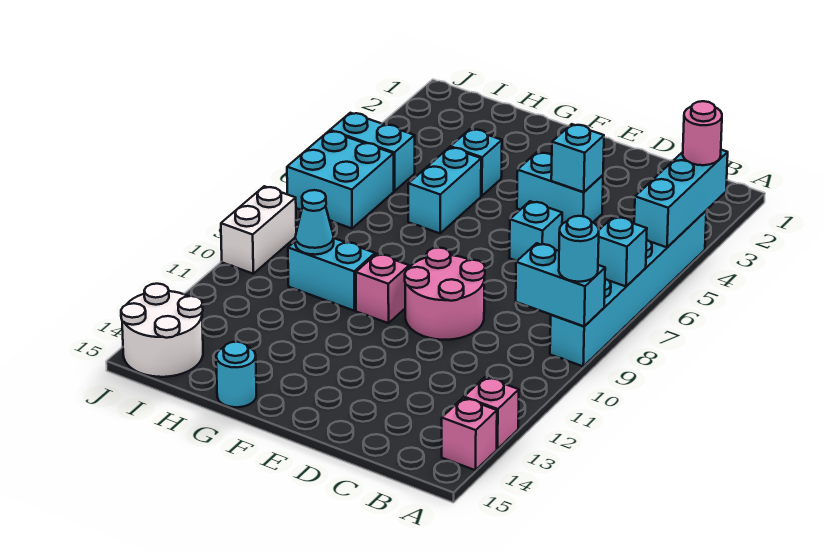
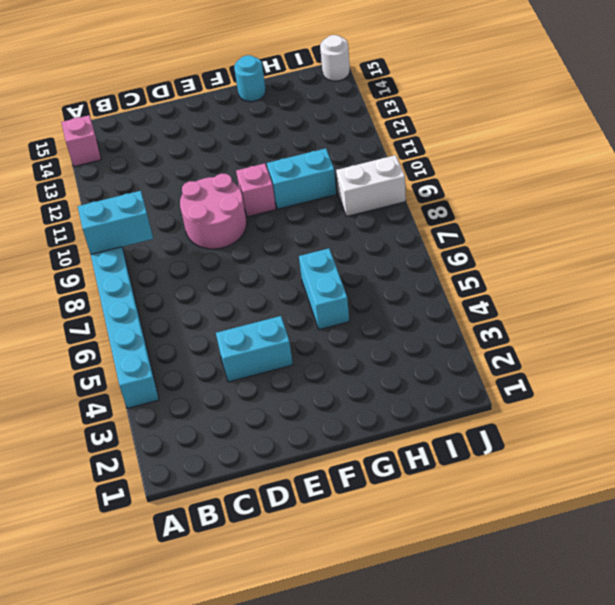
white brick I9:J9 level 1 -> white brick J9:J10 level 1
white round brick J15 level 1 -> white round brick I14:J15 level 1
none -> pink brick A13 level 1
none -> cyan brick D6 level 1
none -> cyan brick G4 level 1

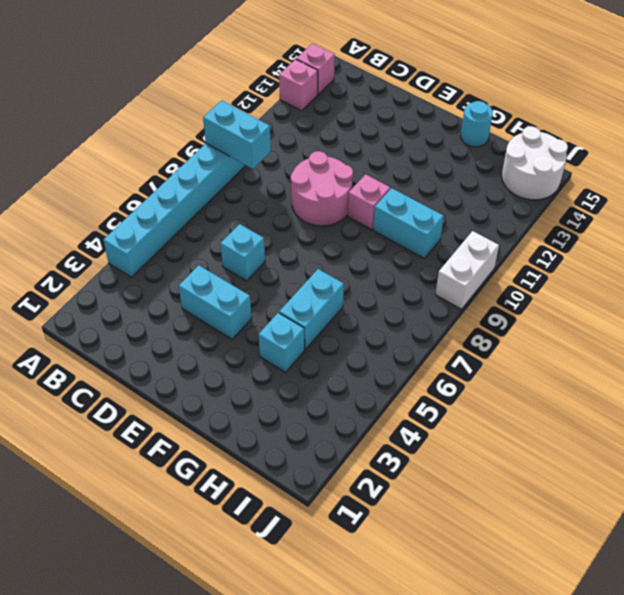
none -> cyan brick I5:J5 level 1
none -> cyan brick I6:J7 level 1
none -> cyan brick A3:A5 level 2

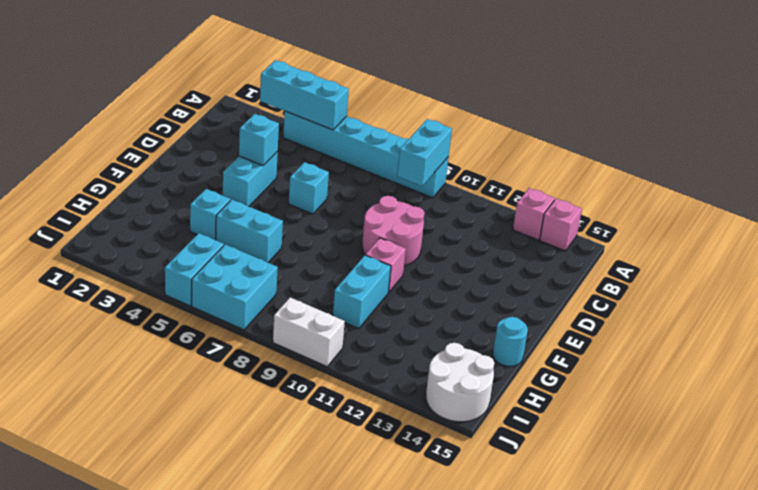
none -> cyan brick A7 level 2
none -> cyan cone H10 level 2
none -> pink round brick A3 level 3

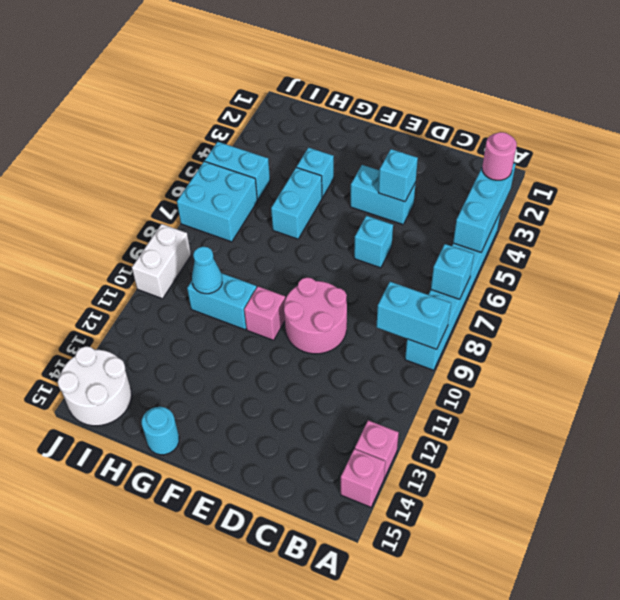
none -> cyan round brick A9 level 3

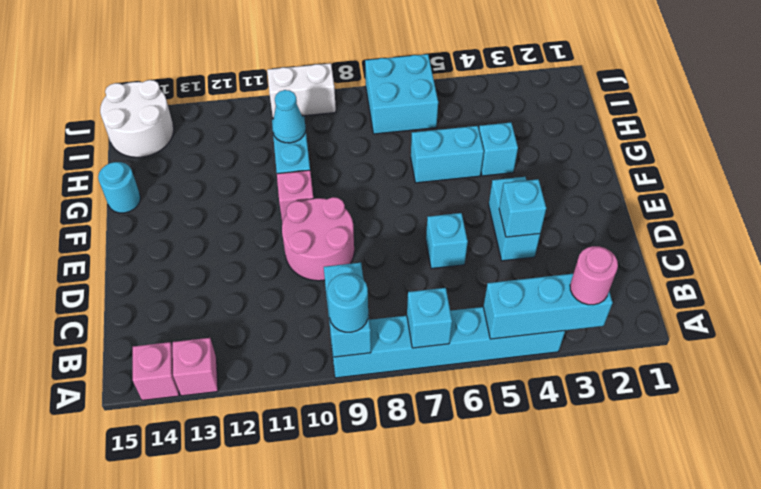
none -> cyan brick I5:J5 level 1

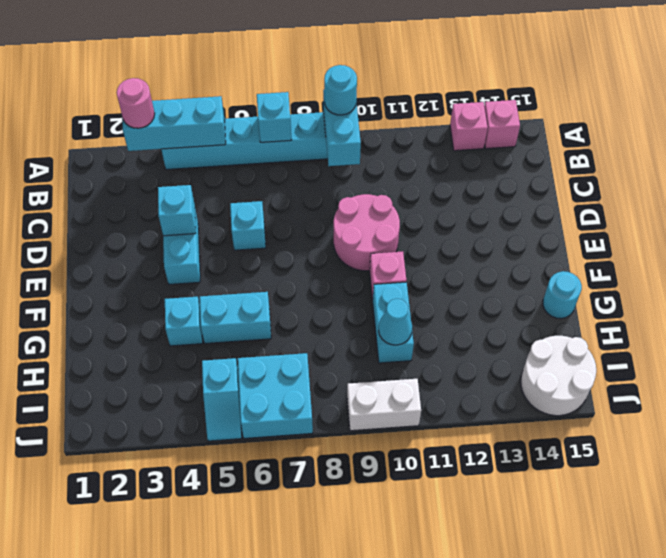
cyan slope I5:J5 level 1 top I -> cyan brick I5:J5 level 1

